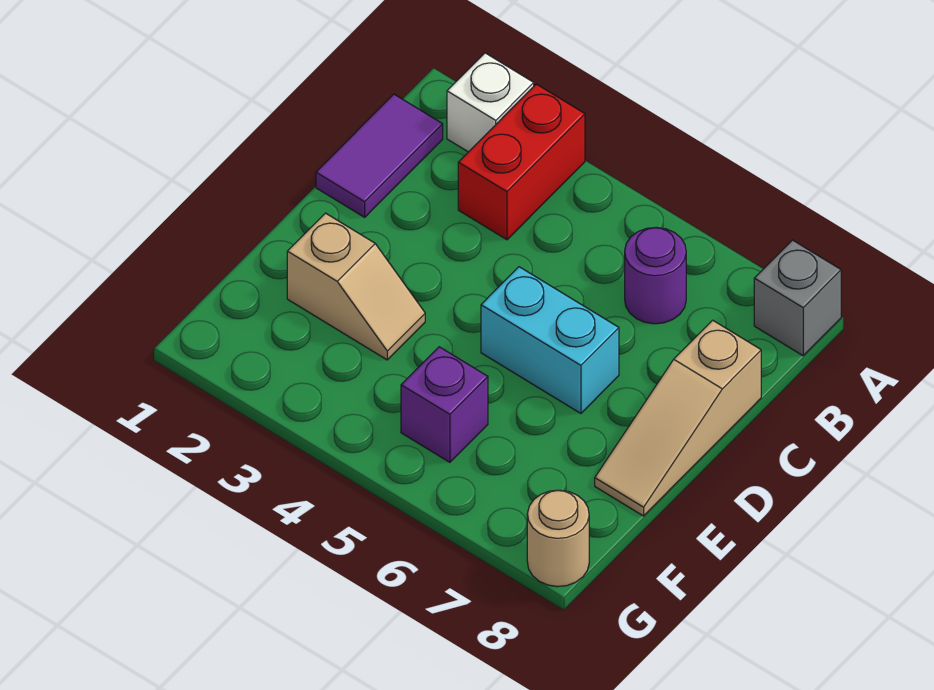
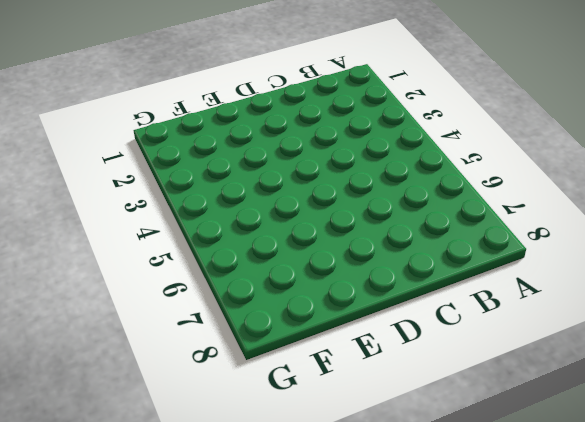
none -> white brick A2 level 1
none -> red brick A3:B3 level 1

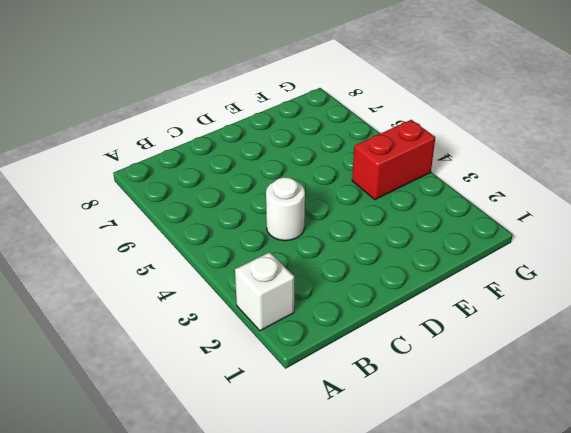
white round brick C4 level 1 -> none
red brick F4:G4 level 1 -> red brick A3:B3 level 1
none -> grey brick A8 level 1
none -> purple tile B1:C1 level 1

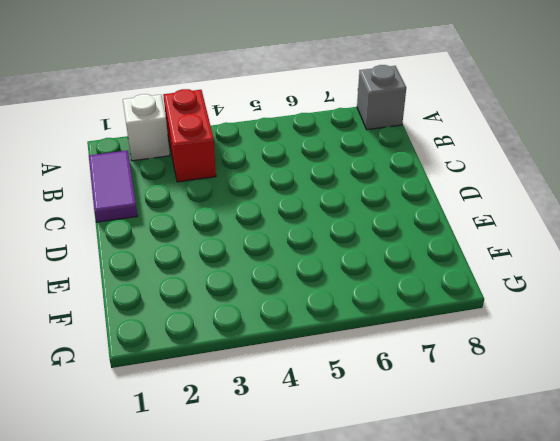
none -> purple round brick B6 level 1
none -> tan slope C8:E8 level 1 top C

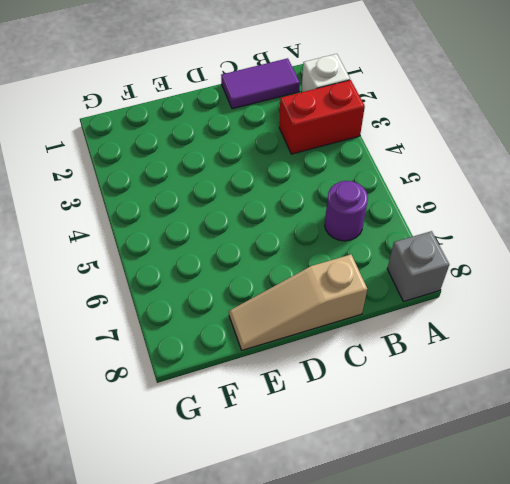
none -> cyan brick D5:D6 level 1
none -> tan slope E2:E3 level 1 top 2

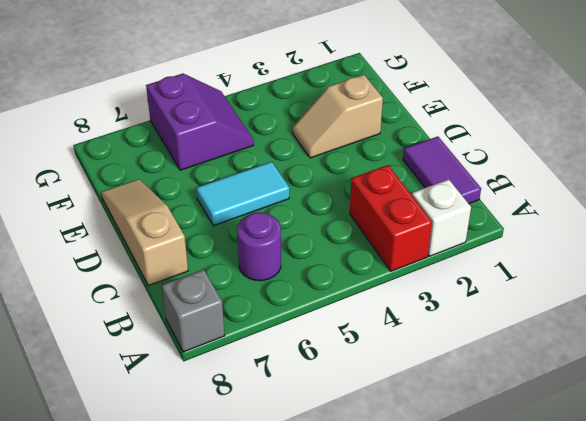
cyan tile D5:D6 level 1 -> cyan brick D5:D6 level 1
purple slope F5:G6 level 1 top 6 -> purple brick F5 level 1
none -> tan round brick G8 level 1

